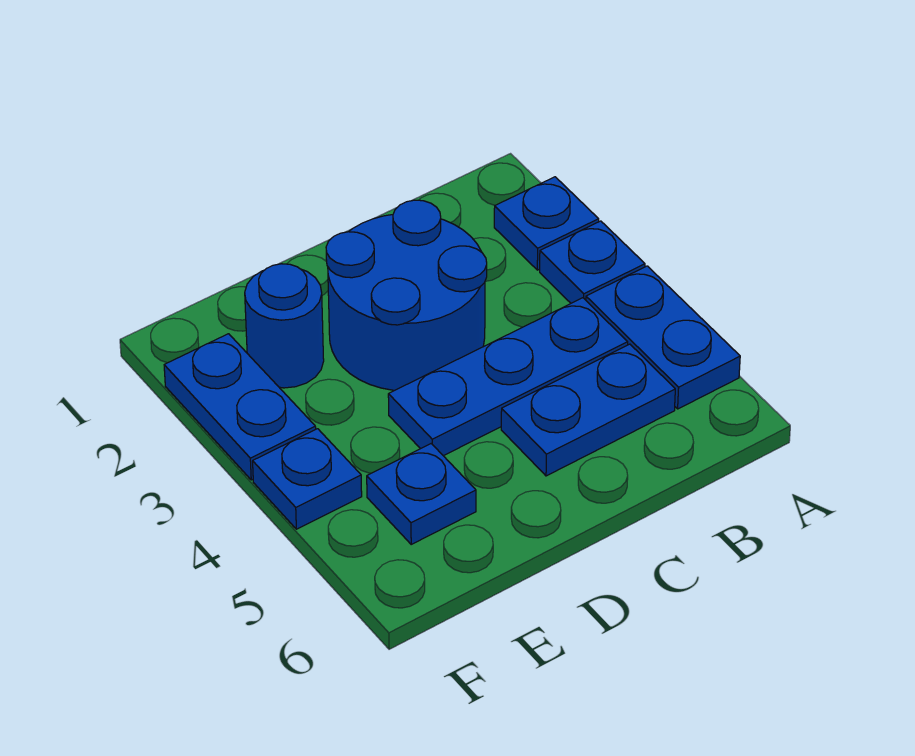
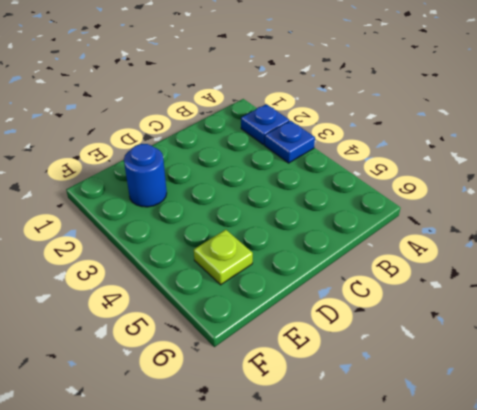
lime plate E5 level 1 -> blue plate E5 level 1
none -> blue plate A4:A5 level 1
none -> blue plate B4:D4 level 1

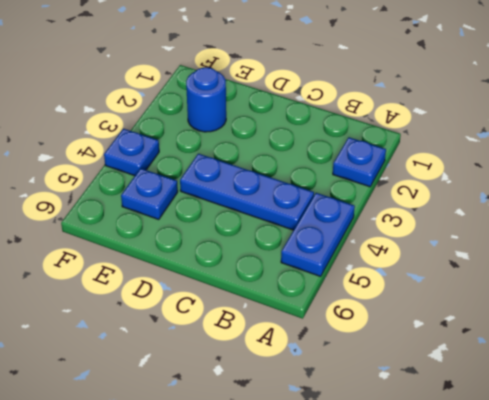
none -> blue plate A3 level 1
none -> blue plate B5:C5 level 1

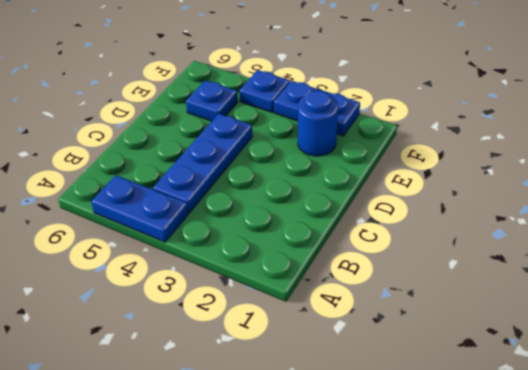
none -> blue plate A2 level 1
none -> blue plate A3 level 1

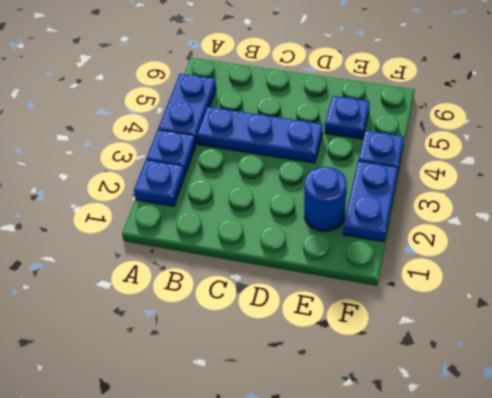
none -> blue plate B5:C5 level 1
none -> blue round brick C2:D3 level 1

